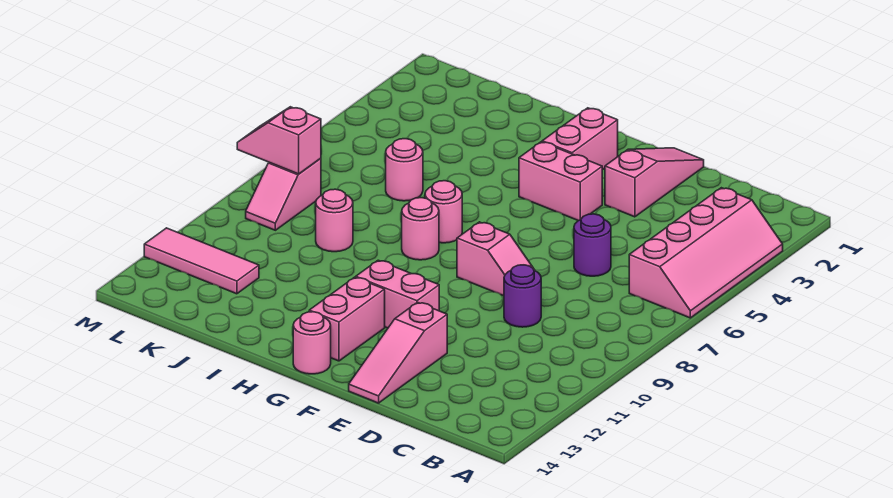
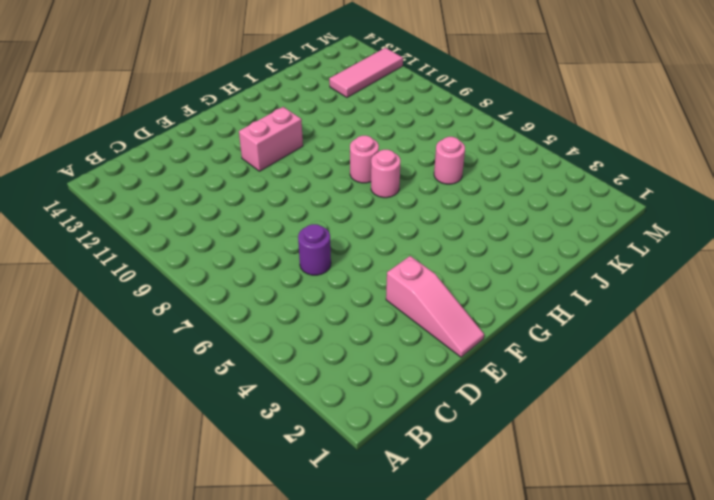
none -> pink slope A3:B6 level 1 top B
none -> purple round brick D9 level 1
none -> pink slope E8:F8 level 1 top F

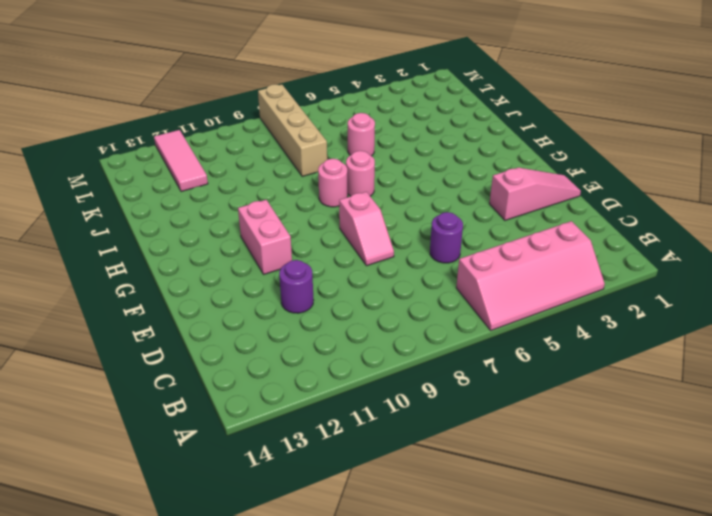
purple round brick D11 level 1 -> purple round brick D9 level 1
tan brick J8:M8 level 1 -> pink slope L8:L9 level 1 top 8
none -> pink slope E12:E14 level 1 top 12
none -> pink brick F4:G4 level 1
none -> pink brick G2:G3 level 1

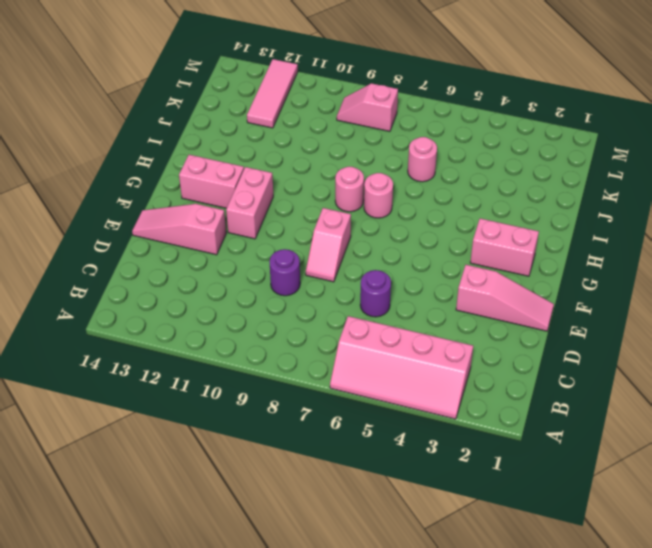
none -> pink brick F4:G4 level 1
none -> pink round brick G14 level 1
none -> pink round brick J9 level 1

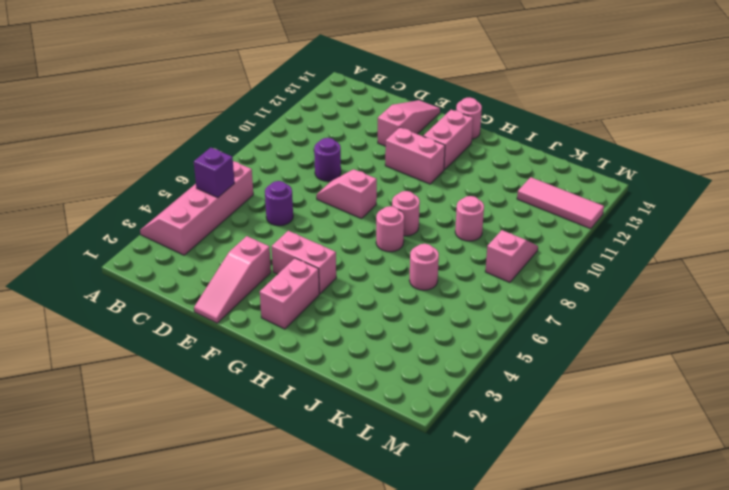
purple brick B5 level 2 -> none
none -> pink slope L8:M8 level 2 top L

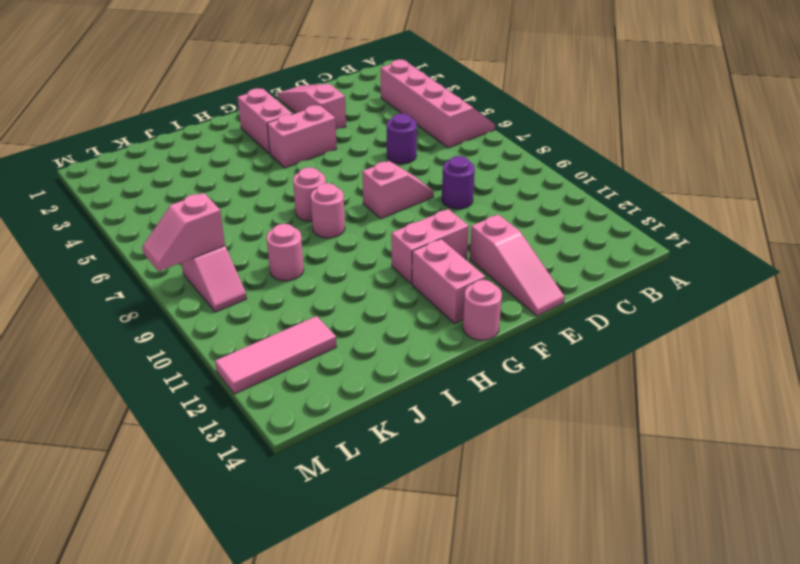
none -> pink round brick J6 level 1

